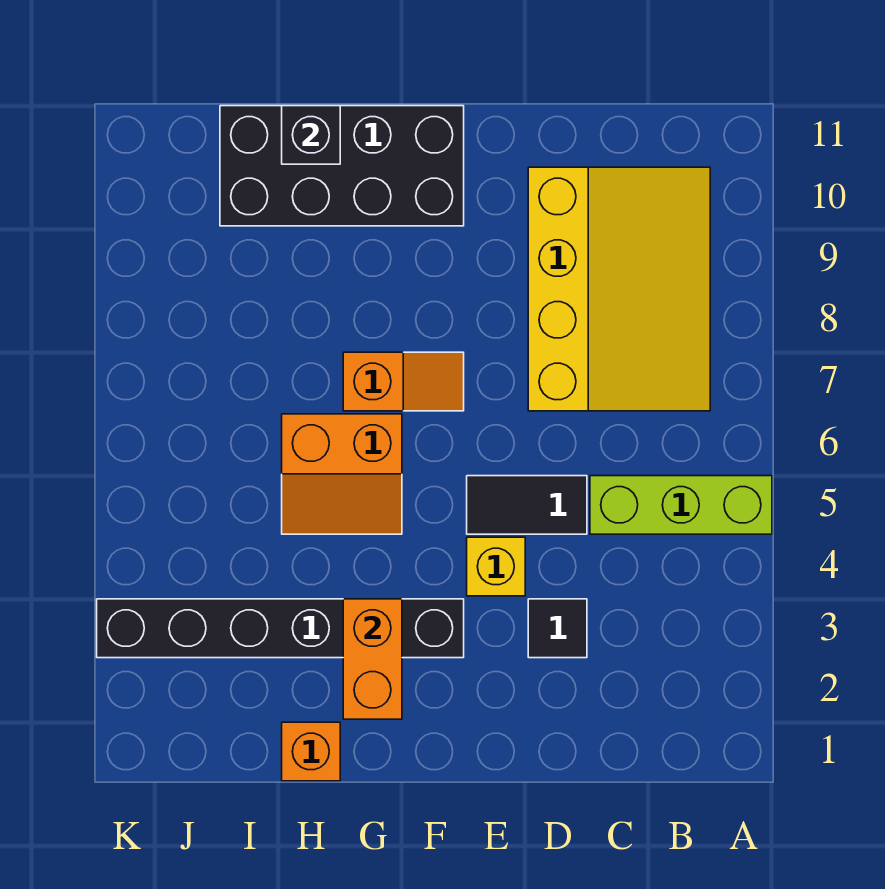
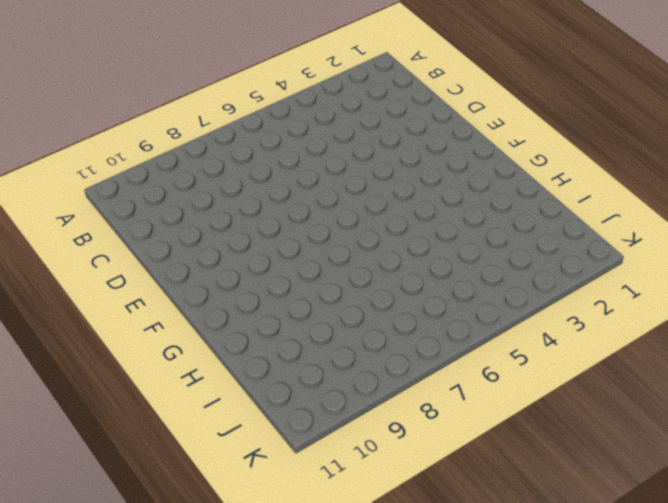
none -> lime brick A5:C5 level 1
none -> yellow slope B7:D10 level 1 top D
none -> black tile D3 level 1

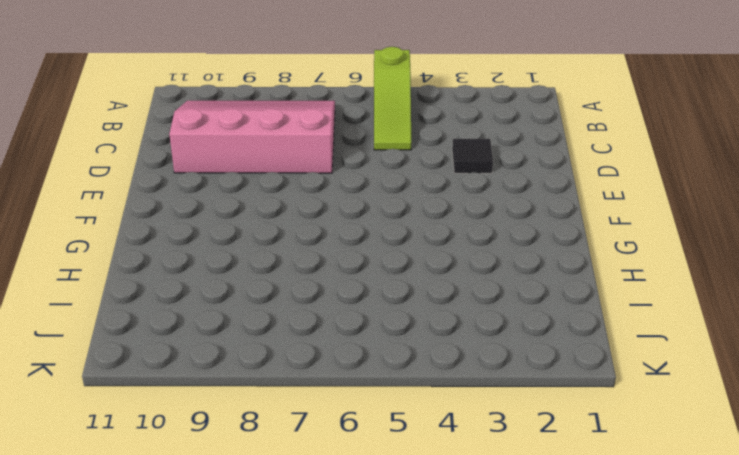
lime slope A5:C5 level 1 top A -> lime brick A5:C5 level 1
pink slope B7:D10 level 1 top D -> yellow slope B7:D10 level 1 top D
none -> black tile D5:E5 level 1
none -> yellow brick E4 level 1
none -> black brick F3:K3 level 1

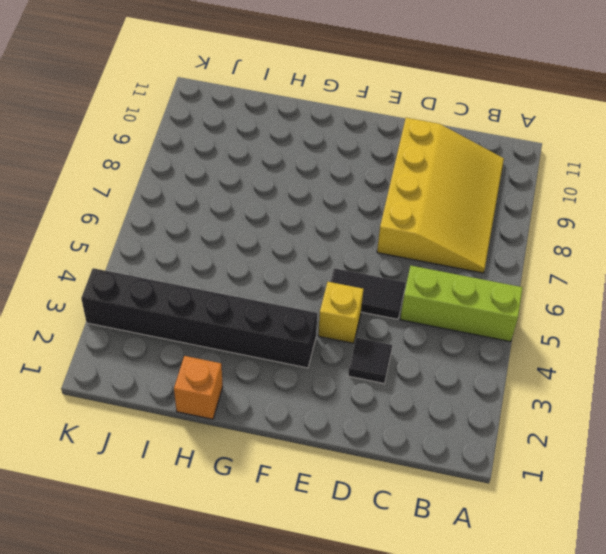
none -> orange slope F7:G7 level 1 top G
none -> black brick F10:I11 level 1
none -> orange slope G5:H6 level 1 top 6

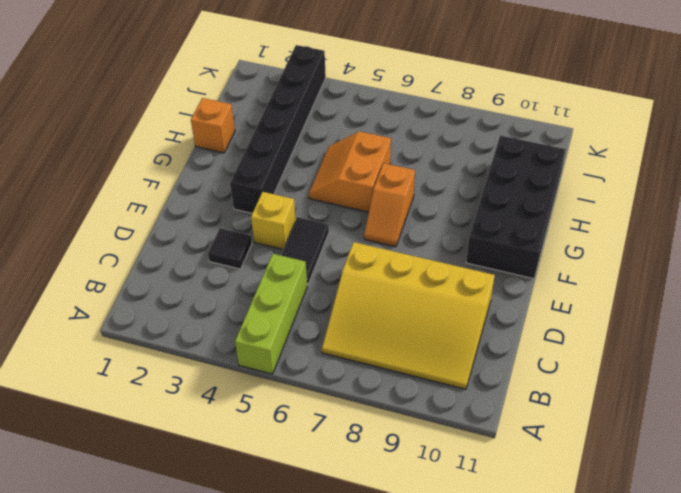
none -> orange brick G2:G3 level 2
none -> black brick H11 level 2

